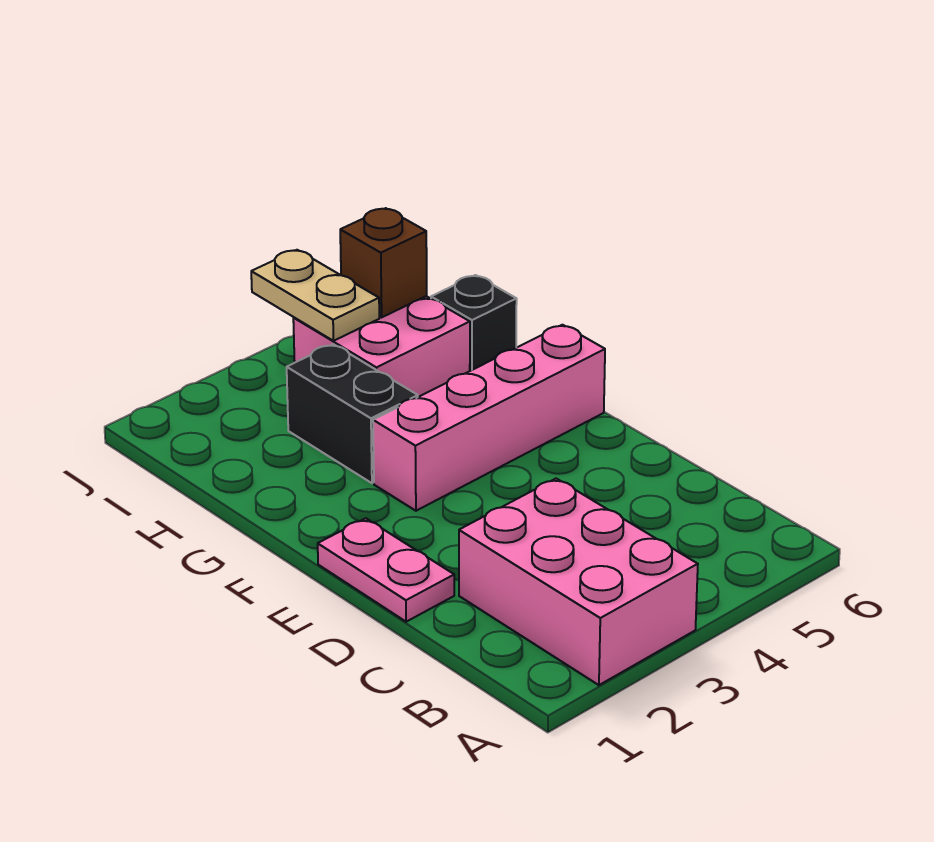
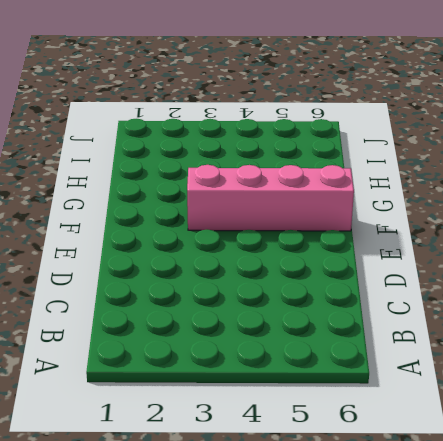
none -> pink brick A2:C3 level 1
none -> pink plate D1:E1 level 1

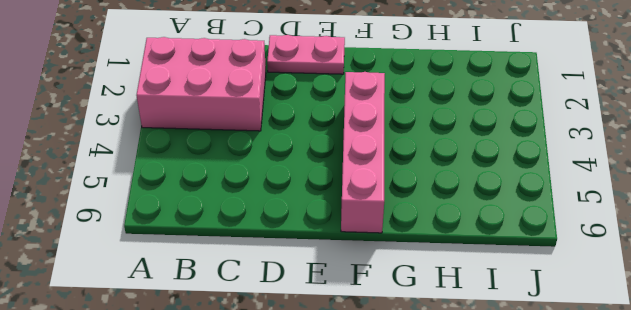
none -> black brick G3:H3 level 1
none -> pink brick H4:I5 level 1

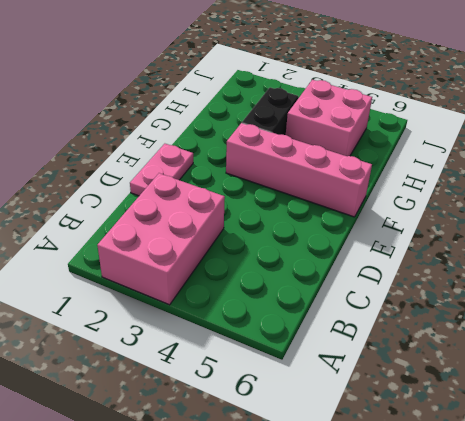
none -> black brick H6 level 1
none -> tan plate I4:J4 level 2

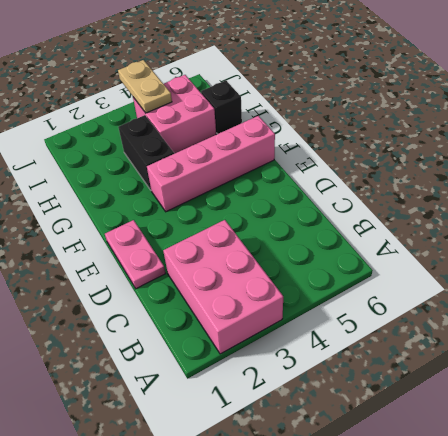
none -> brown brick I5 level 2

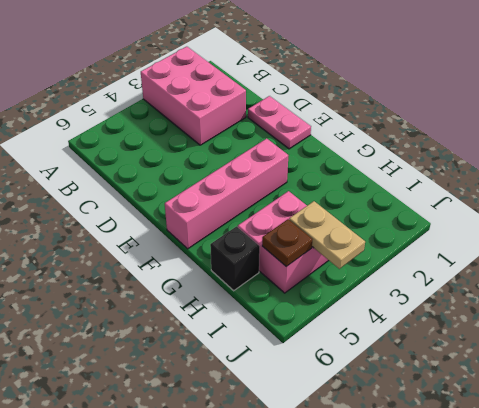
brown plate I5 level 2 -> brown brick I5 level 2
none -> black brick G3:H3 level 1

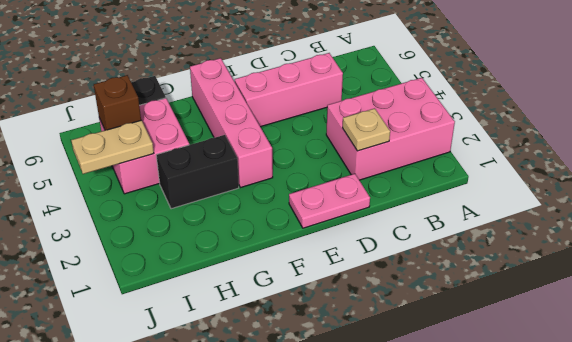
tan plate C2 level 2 -> none
pink brick C5:E5 level 1 -> none

